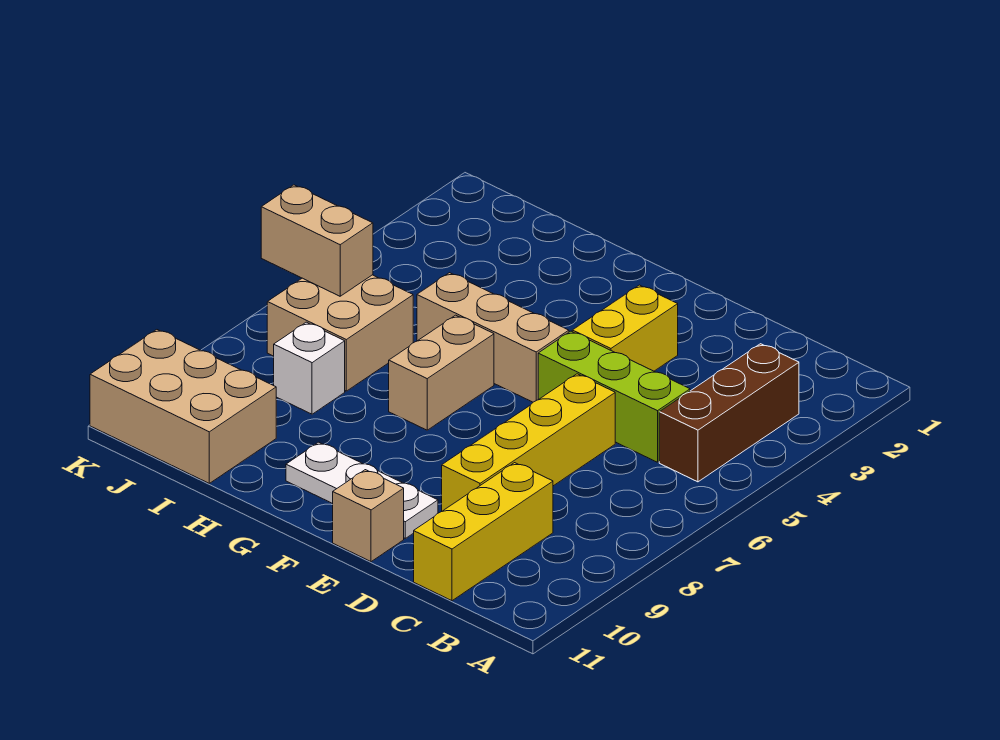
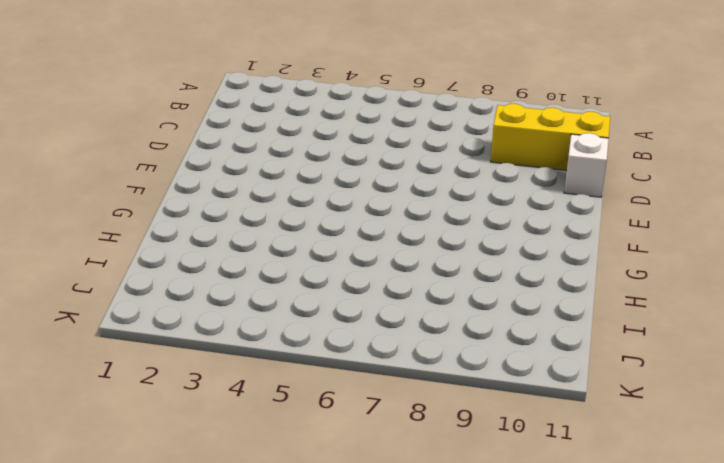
white brick D11 level 1 -> white brick I8 level 1
none -> brown brick B3:B5 level 1
none -> lime brick C5:E5 level 1
none -> yellow brick D6:D9 level 1

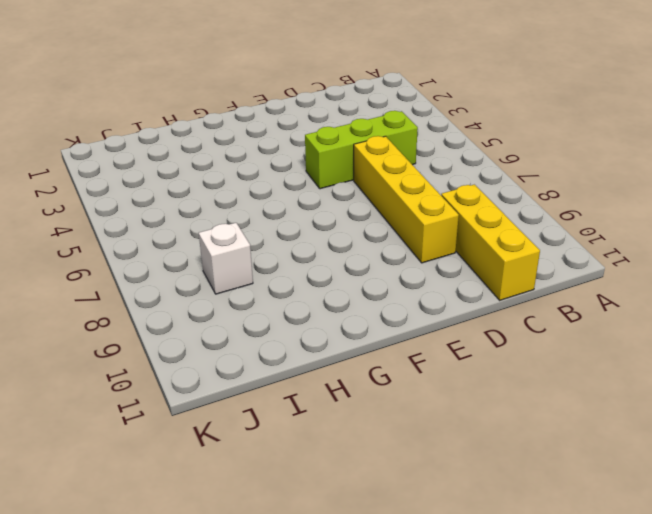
none -> brown brick B3:B5 level 1
none -> yellow brick E3:E4 level 1
none -> white plate E10:G10 level 1

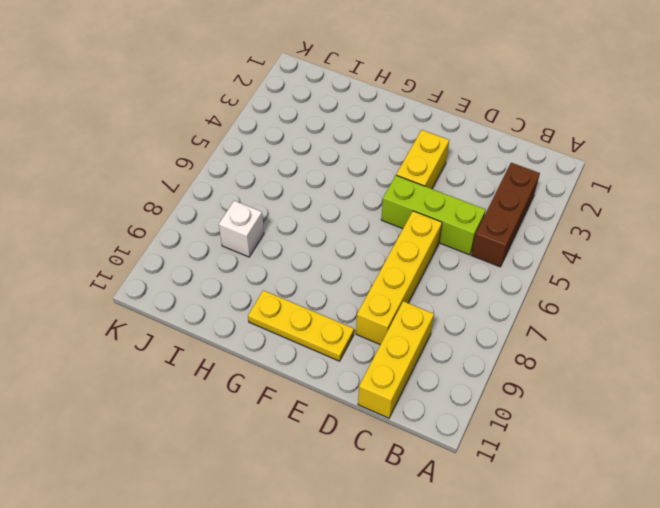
yellow plate E10:G10 level 1 -> white plate E10:G10 level 1
none -> tan brick E11 level 1
none -> tan brick F5:H5 level 1
none -> tan brick G6:G7 level 1

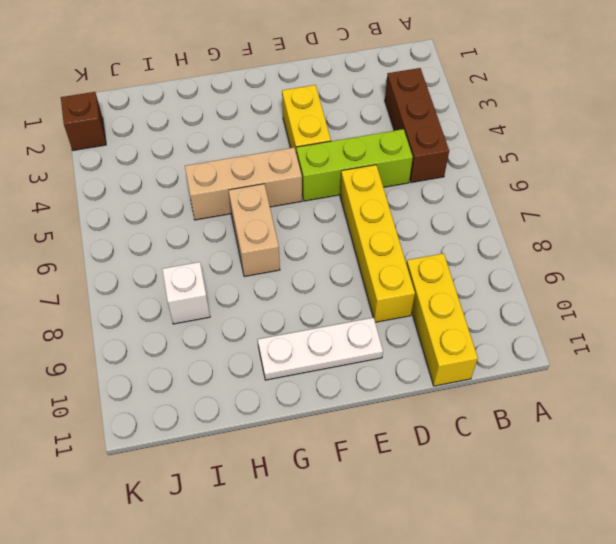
brown brick K2 level 1 -> none
none -> tan brick E11 level 1
none -> tan brick I6:J7 level 1
none -> tan brick I10:K11 level 1

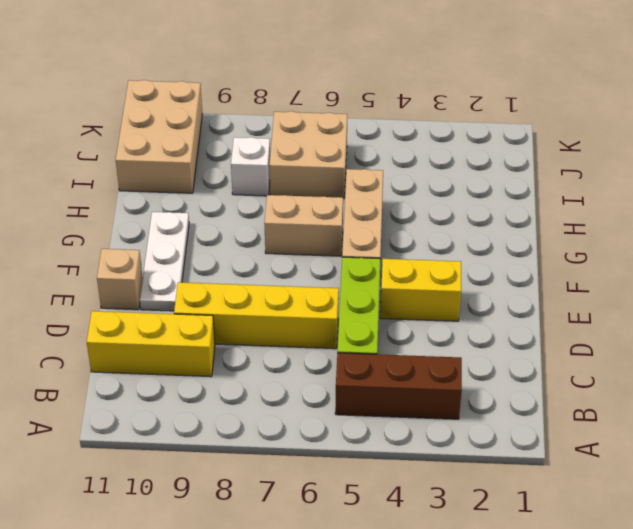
none -> tan brick J6:K6 level 2

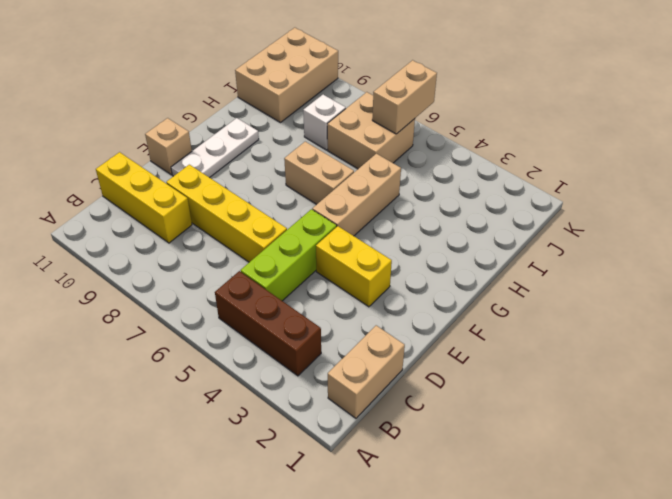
tan brick B1:C1 level 1 -> none

